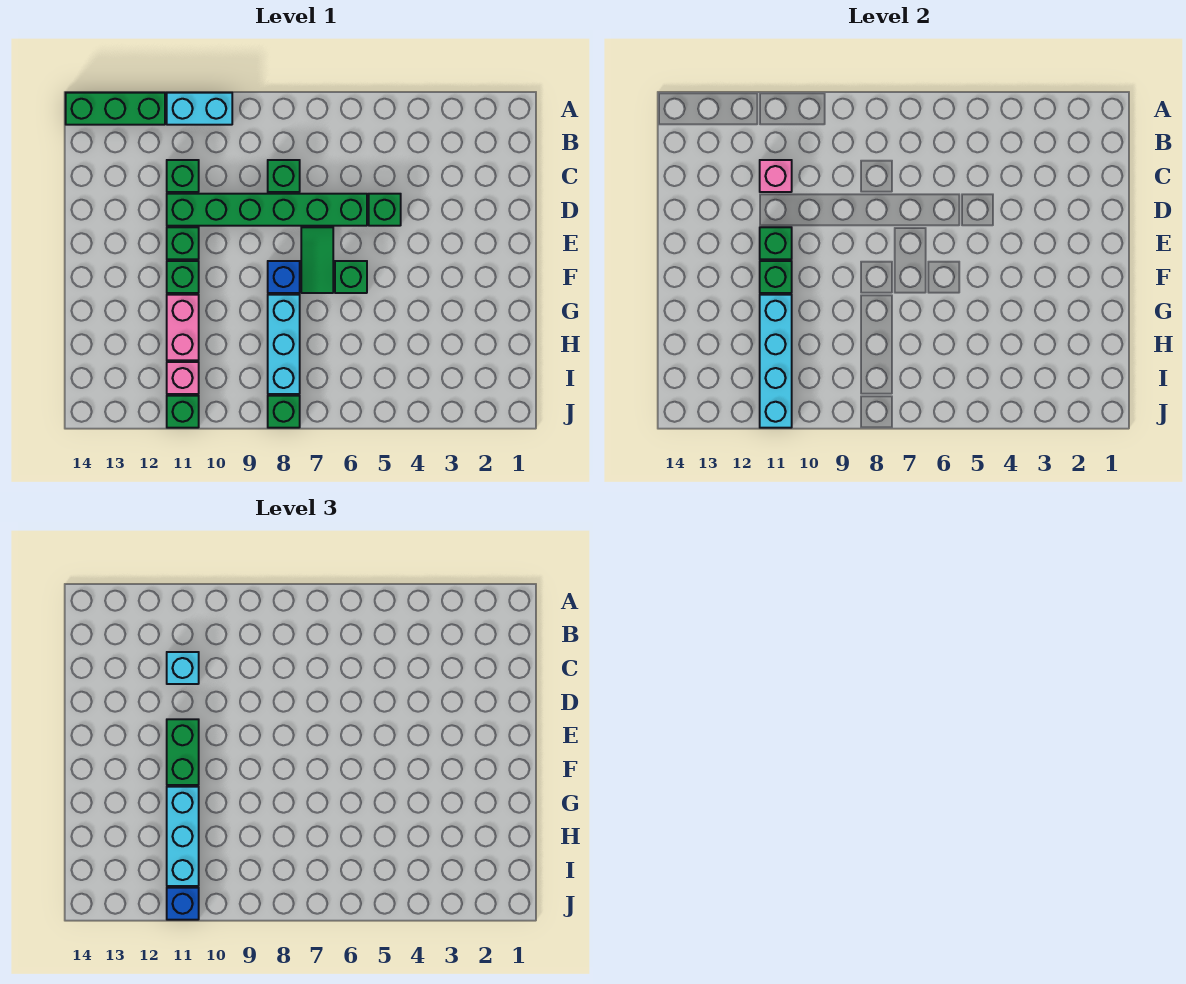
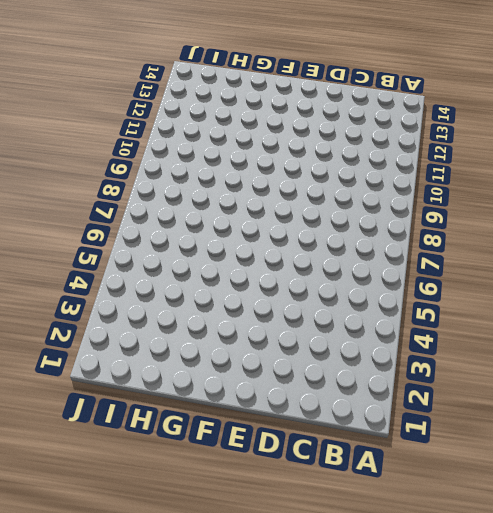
none -> cyan brick A10:A11 level 1
none -> green brick A12:A14 level 1
none -> green brick C8 level 1

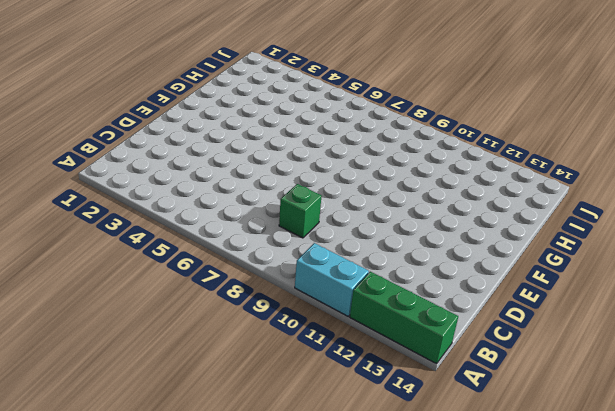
none -> green brick C11 level 1
none -> green brick D5 level 1
none -> green brick D6:D11 level 1

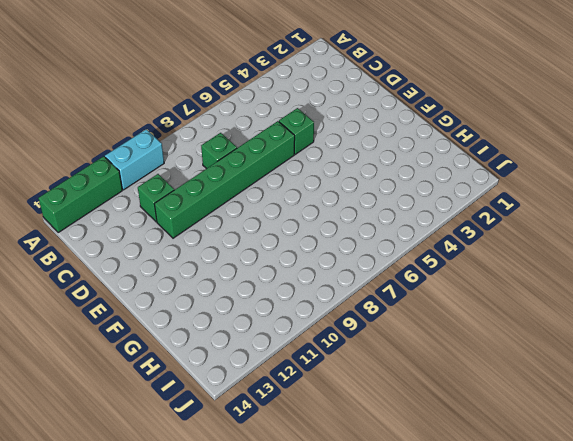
none -> green tile E7:F7 level 1
none -> green brick E11 level 1
none -> green brick F6 level 1

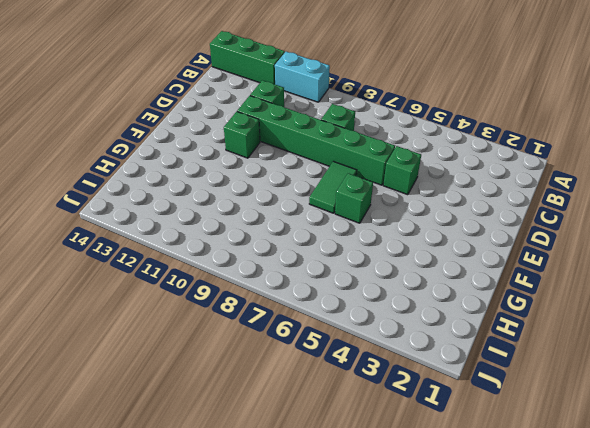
none -> blue brick F8 level 1
none -> green brick F11 level 1
none -> cyan brick G8:I8 level 1

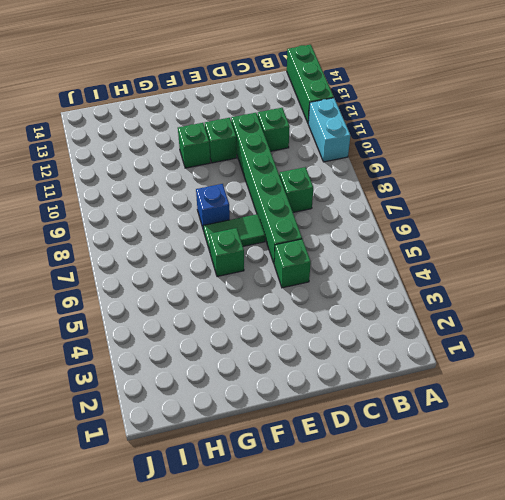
none -> cyan brick G8:I8 level 1
none -> pink brick G11:H11 level 1
none -> pink brick I11 level 1

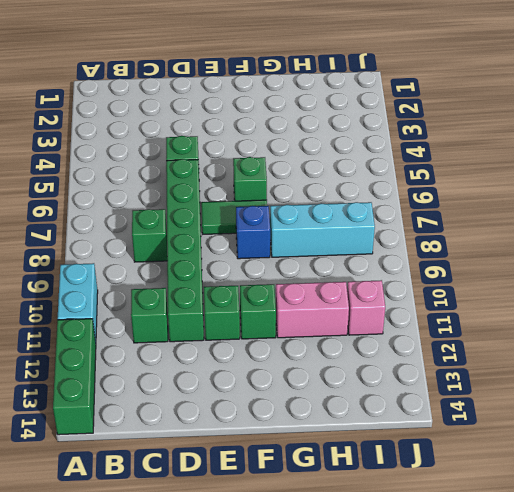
none -> green brick J8 level 1
none -> green brick J11 level 1
none -> pink brick C11 level 2

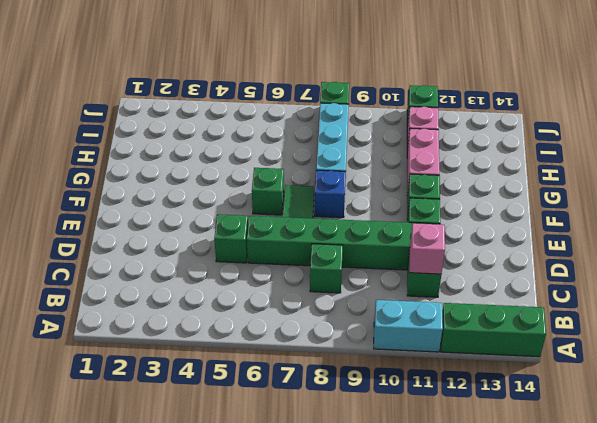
none -> green brick E11 level 2
none -> green brick F11 level 2
none -> cyan brick G11:J11 level 2

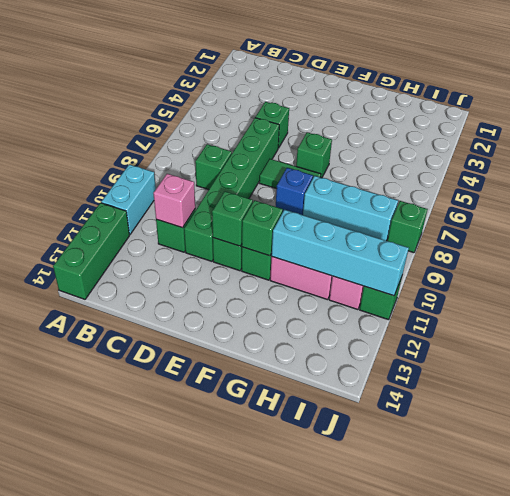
none -> cyan brick C11 level 3
none -> green brick E11:F11 level 3
none -> cyan brick G11:I11 level 3

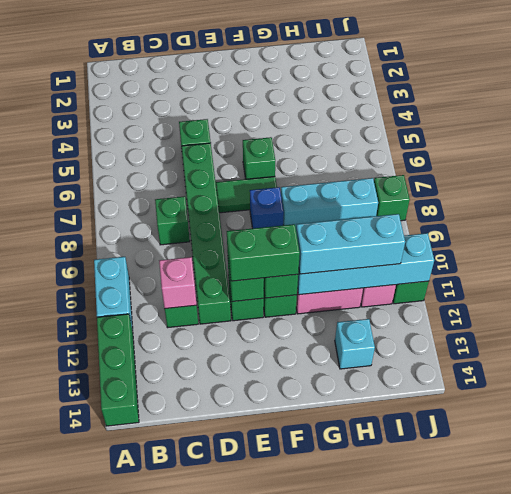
cyan brick H13 level 1 -> cyan brick C11 level 3
none -> blue brick J11 level 3

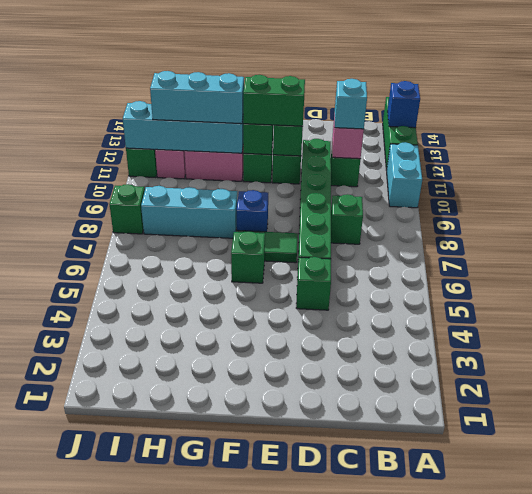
blue brick A13 level 2 -> blue brick J11 level 3

